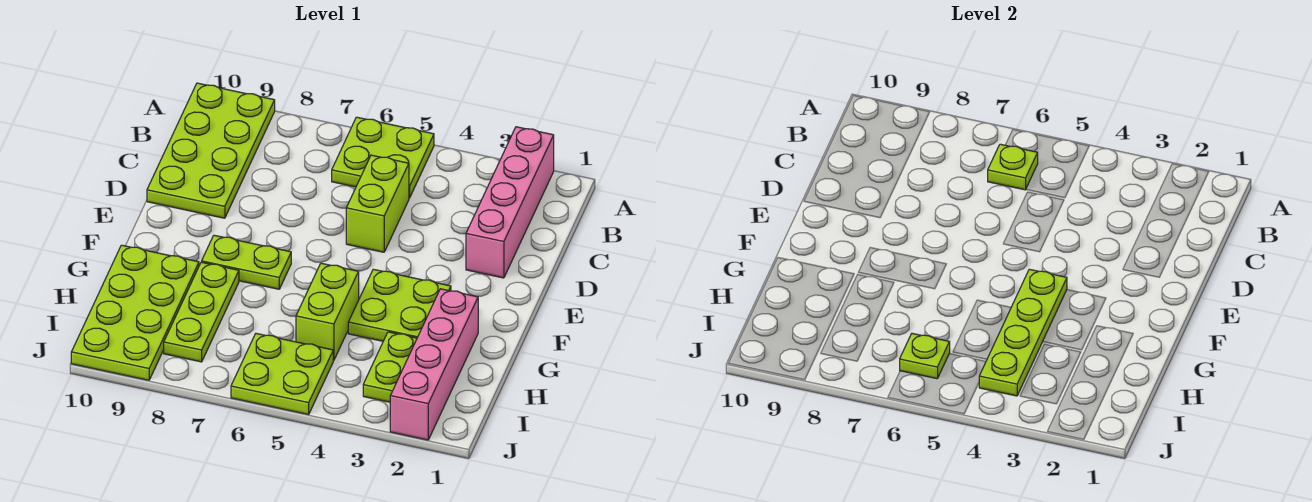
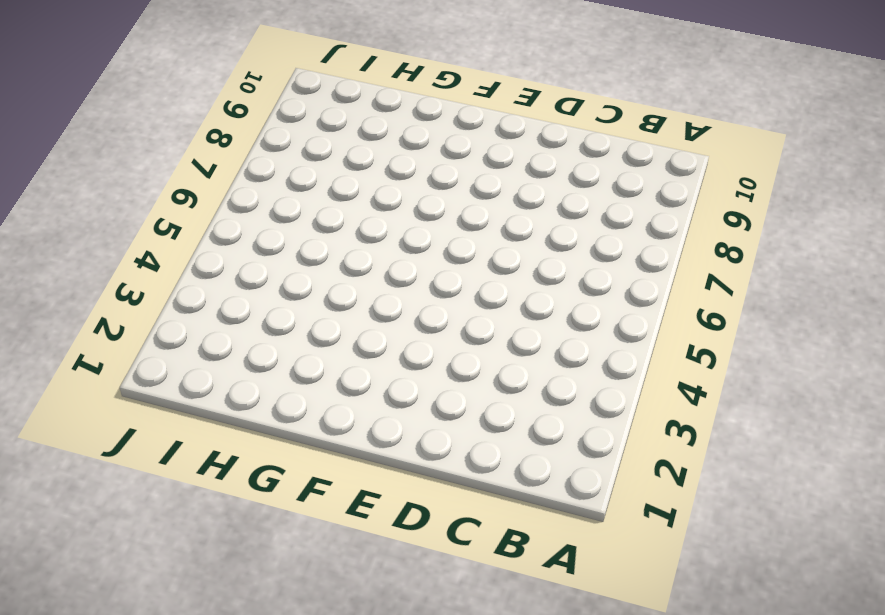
none -> pink brick A2:D2 level 1
none -> lime plate A5:B6 level 1
none -> lime plate A9:D10 level 1

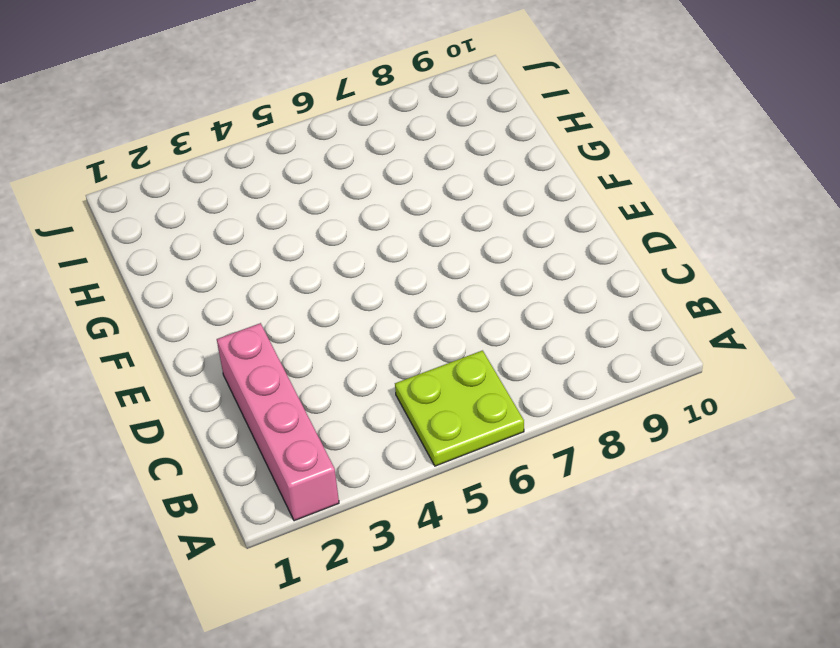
none -> lime plate A9:D10 level 1
none -> lime brick C5:D5 level 1
none -> lime plate F3:G4 level 1

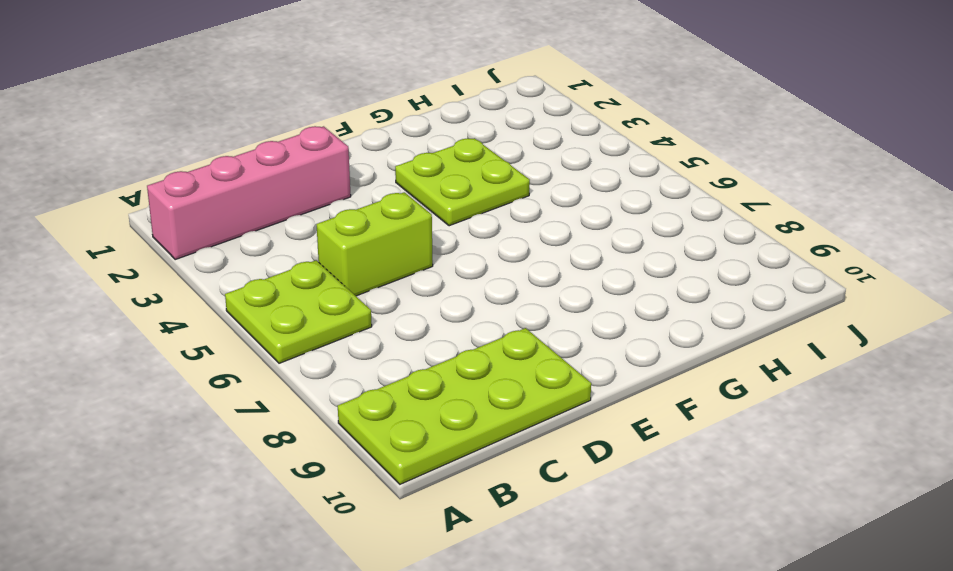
none -> lime plate F7:F8 level 1
none -> pink brick G2:J2 level 1
none -> lime brick G5:H5 level 1

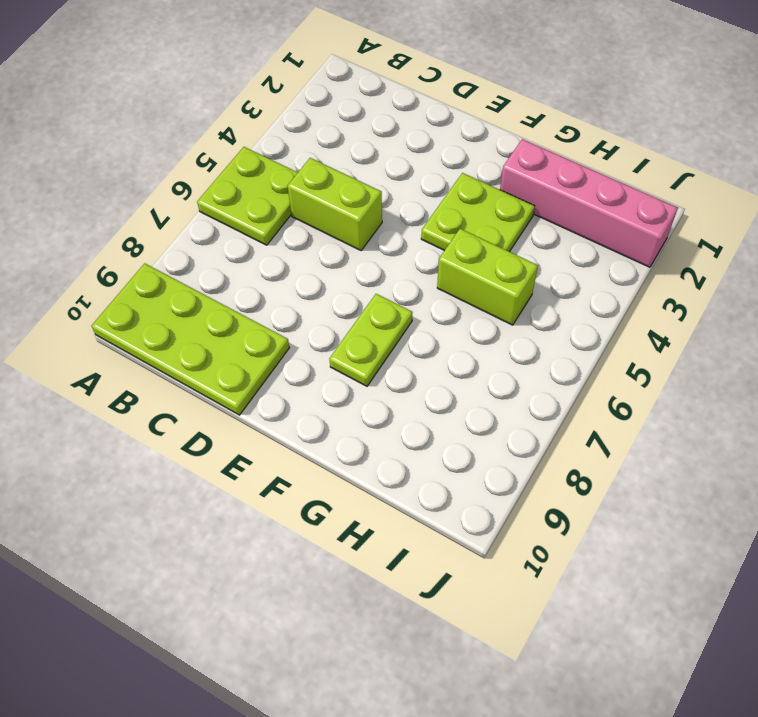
none -> pink brick A2:D2 level 1
none -> lime plate G8:I8 level 1
none -> lime plate G9:J10 level 1

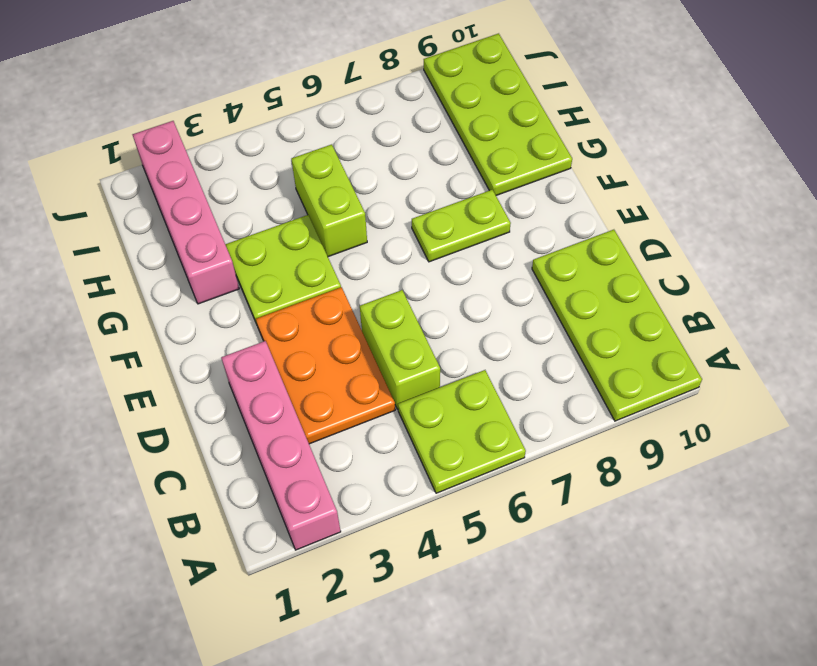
orange plate C3:E4 level 1 -> none
none -> lime plate G8:I8 level 1
none -> lime plate H3:I3 level 1
none -> lime plate I5:J6 level 1

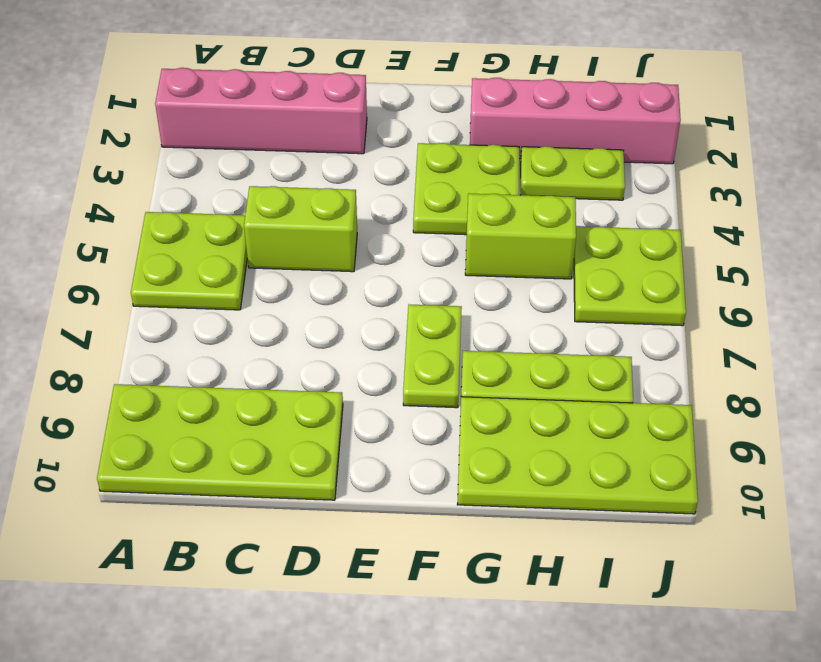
none -> lime plate B6 level 2
none -> lime plate F4:I4 level 2
none -> lime plate I6 level 2

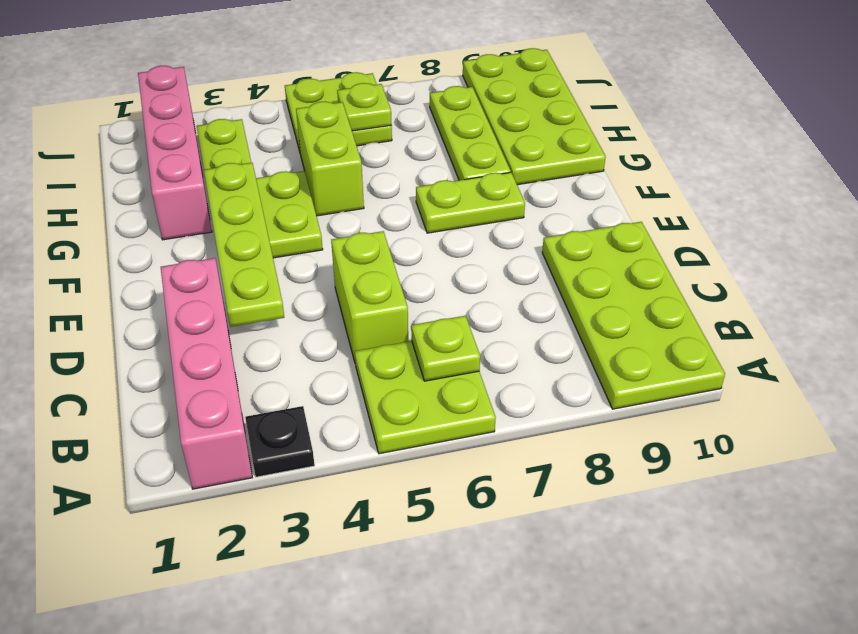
black plate A3 level 1 -> none
lime plate D3:G3 level 2 -> lime plate F4:I4 level 2

